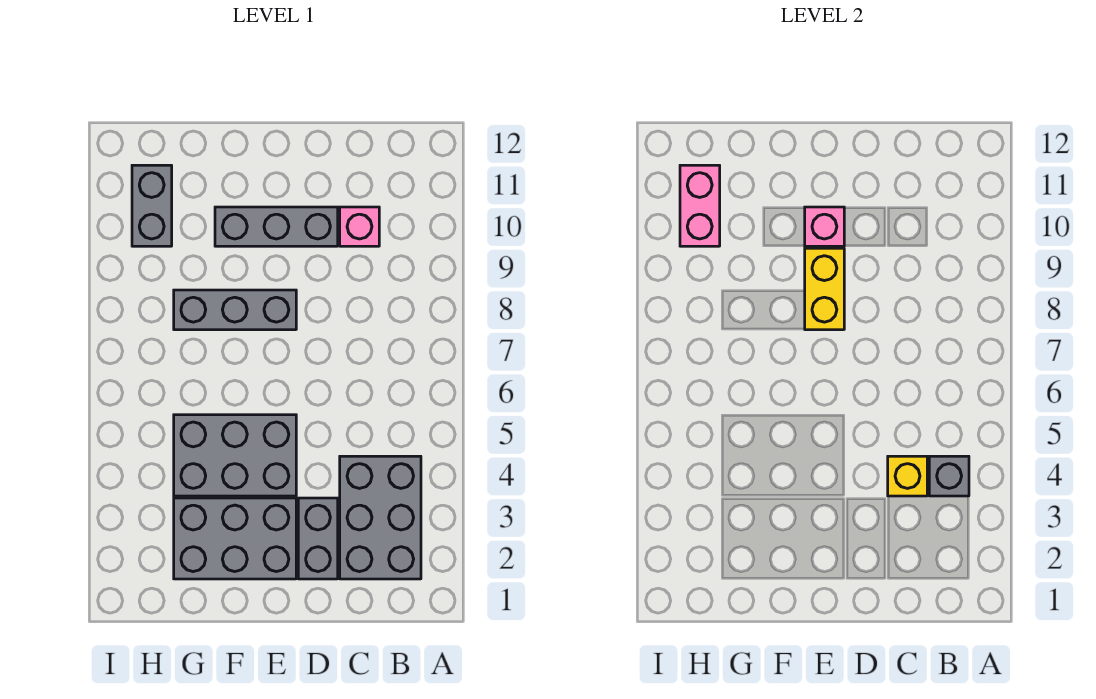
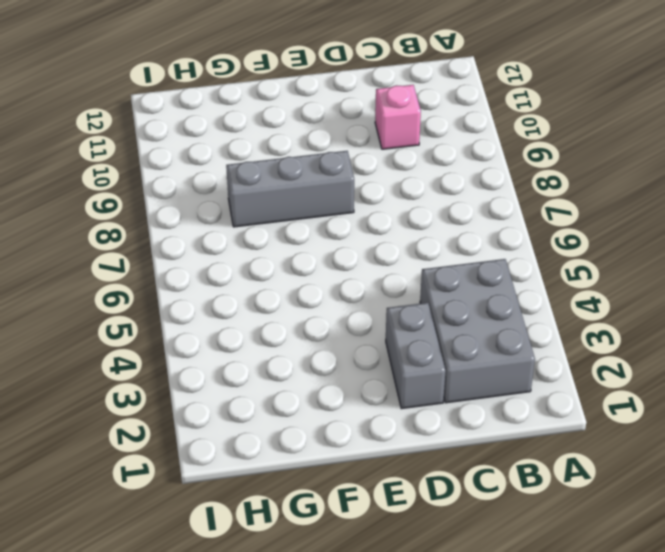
none -> grey brick D10:F10 level 1
none -> grey brick E2:G3 level 1
none -> grey brick E4:G5 level 1

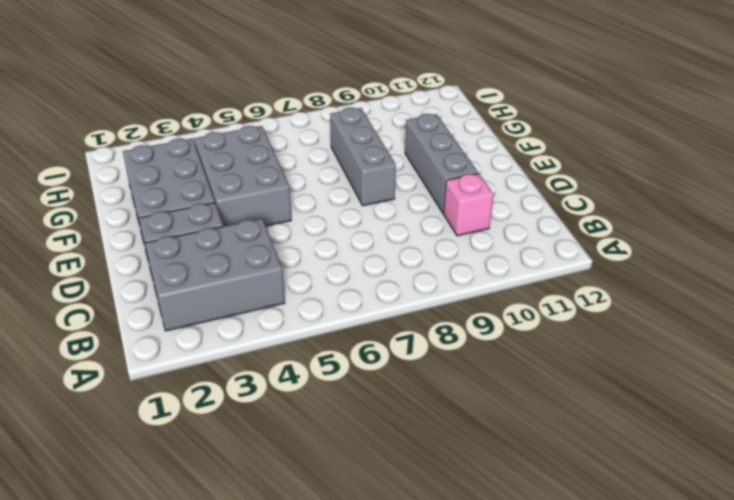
none -> grey brick H10:H11 level 1
none -> grey brick B4 level 2
none -> yellow brick C4 level 2

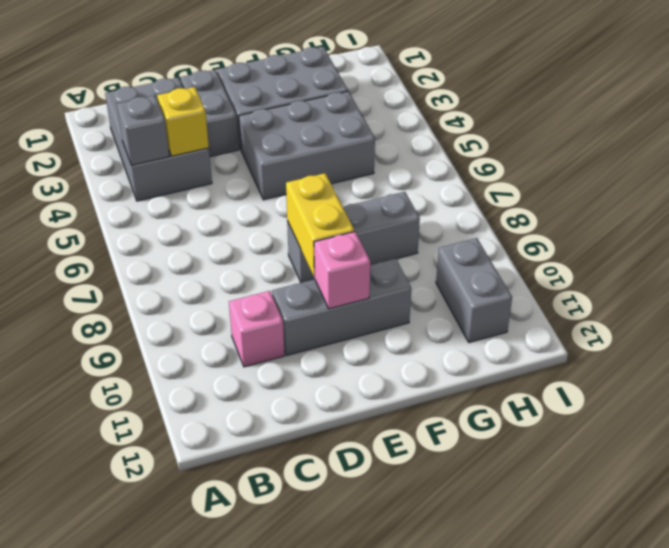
none -> pink brick H10:H11 level 2

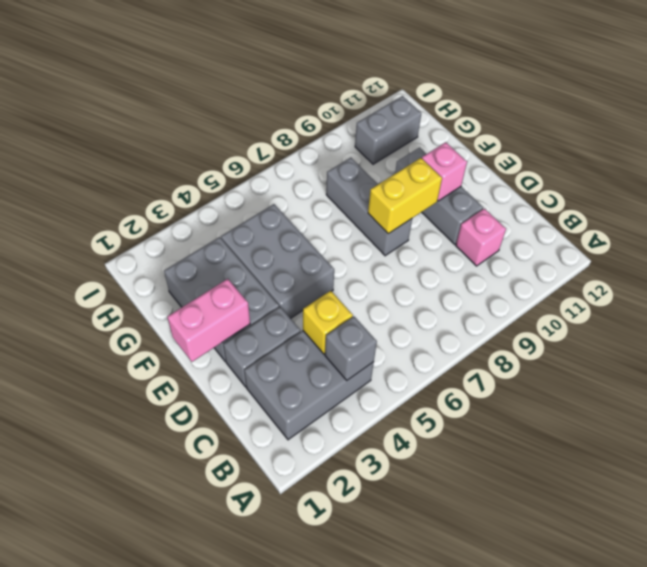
pink brick E1:E2 level 2 -> pink brick H10:H11 level 2

